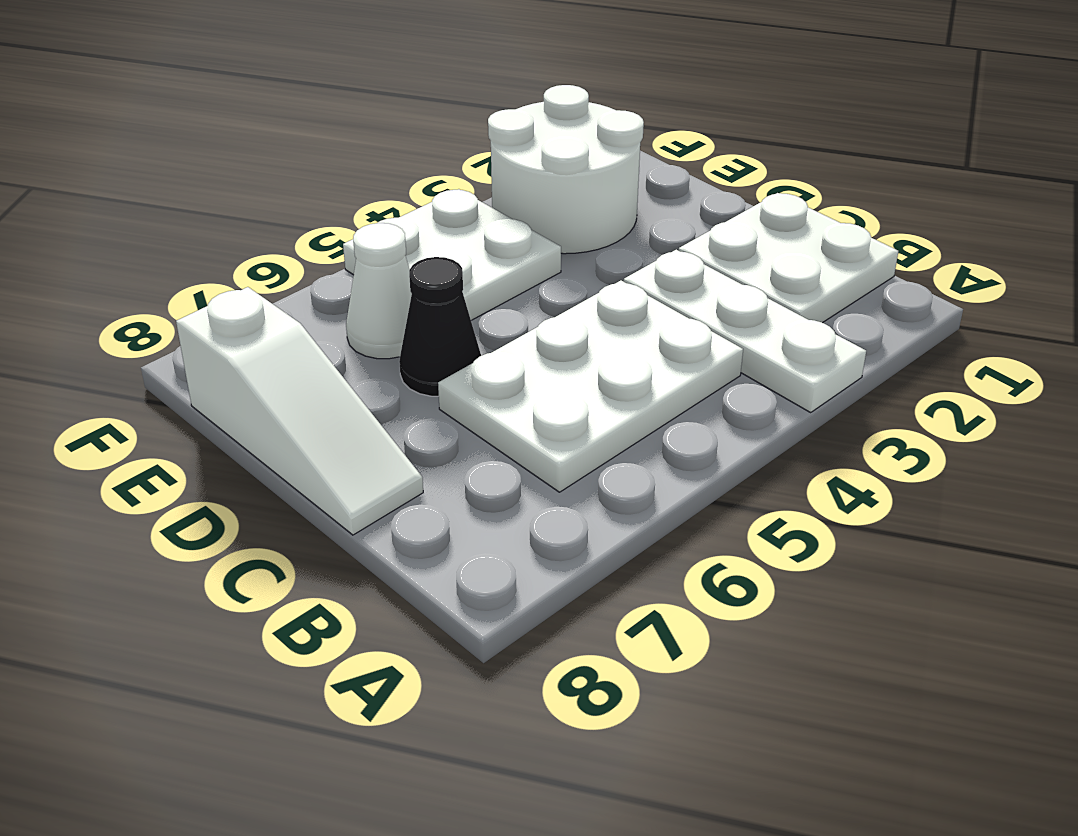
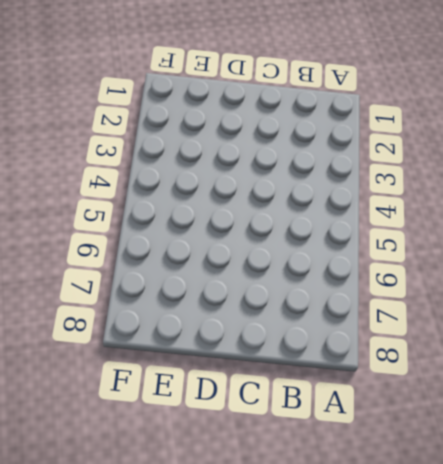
none -> white plate A3:C3 level 1
none -> white plate B1:C2 level 1

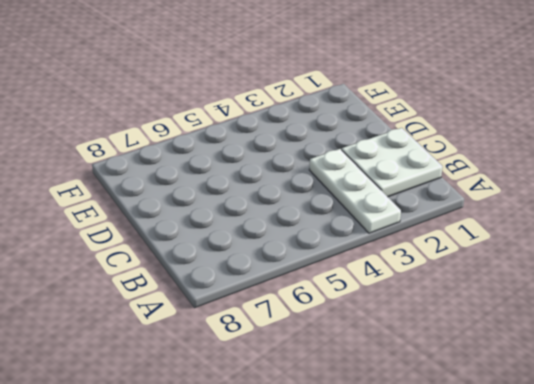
none -> white plate B4:C6 level 1
none -> white slope C8:E8 level 1 top E

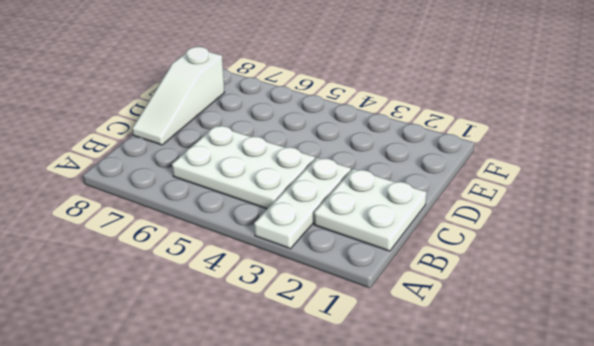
none -> black cone D6 level 1
none -> white round brick E2:F3 level 1

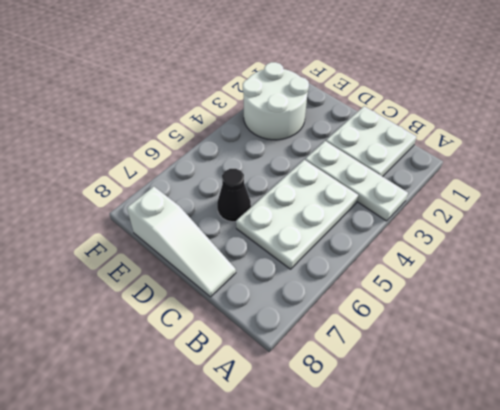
none -> white plate E4:F5 level 1
none -> white cone E6 level 1

